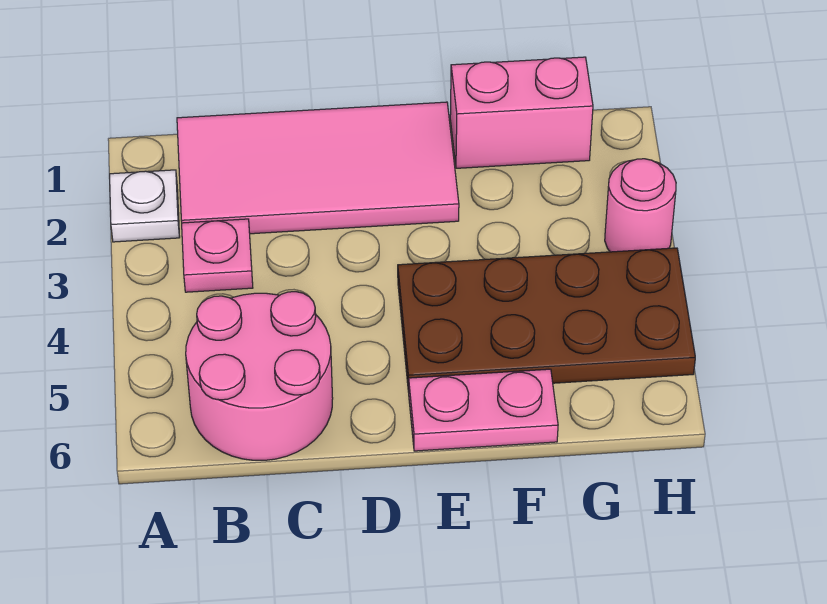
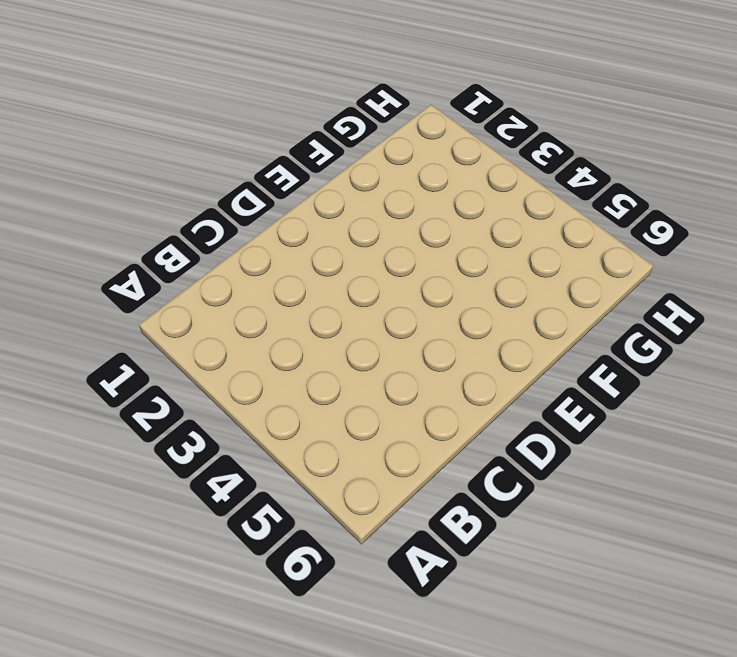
none -> white plate A2 level 1
none -> pink tile B1:E2 level 1

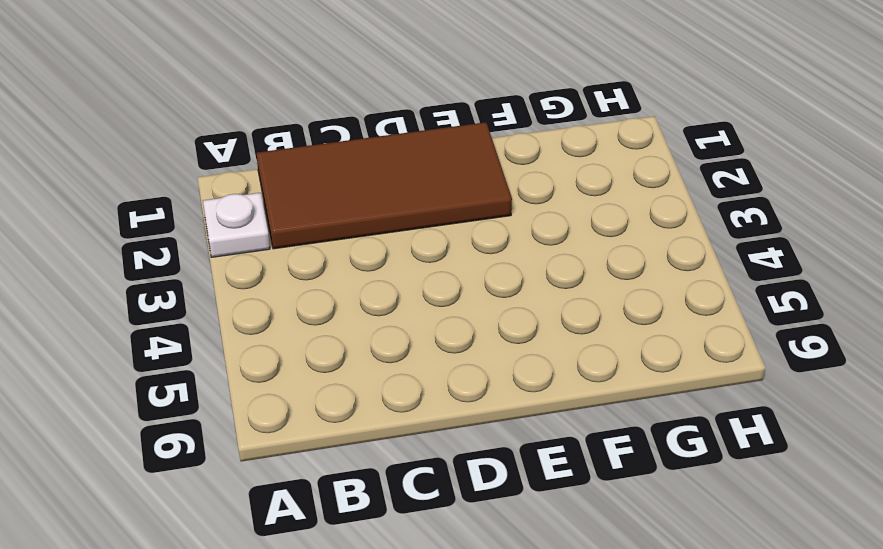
brown tile B1:E2 level 1 -> pink tile B1:E2 level 1
none -> pink plate B3 level 1
none -> pink round brick B5:C6 level 1

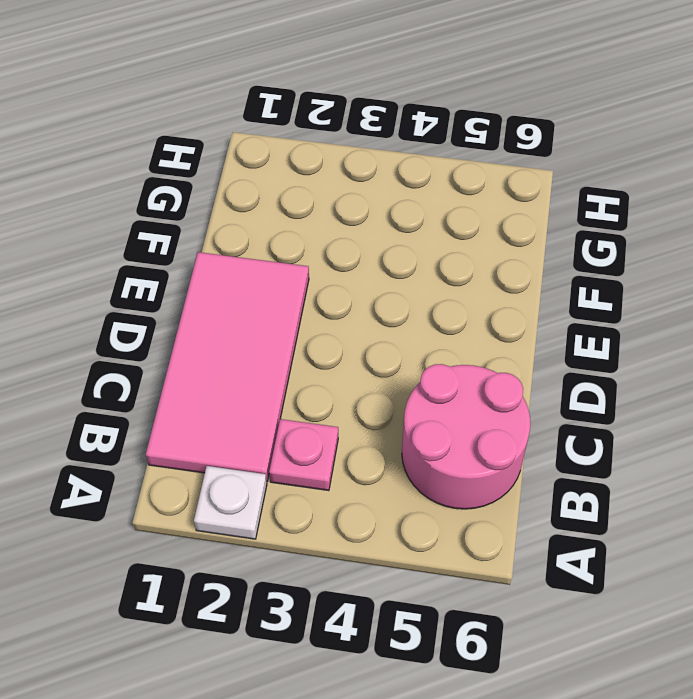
none -> brown plate E4:H5 level 1
none -> pink plate E6:F6 level 1

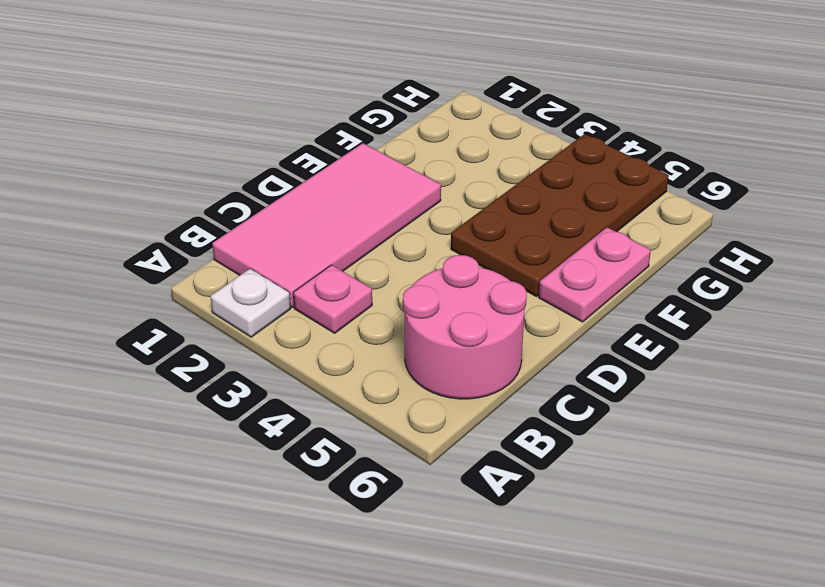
none -> pink brick F1:G1 level 1
none -> pink round brick H3 level 1

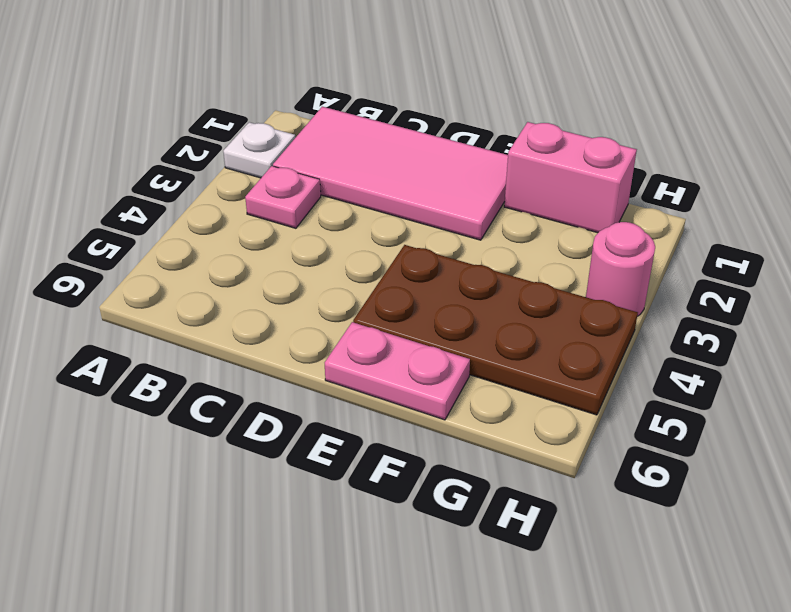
none -> pink round brick B5:C6 level 1

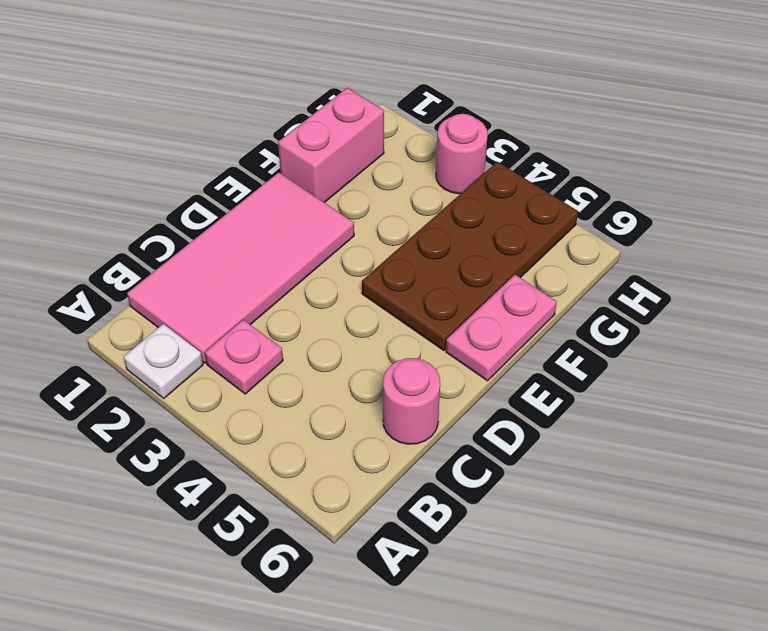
pink round brick C6 level 1 -> pink round brick B5:C6 level 1

